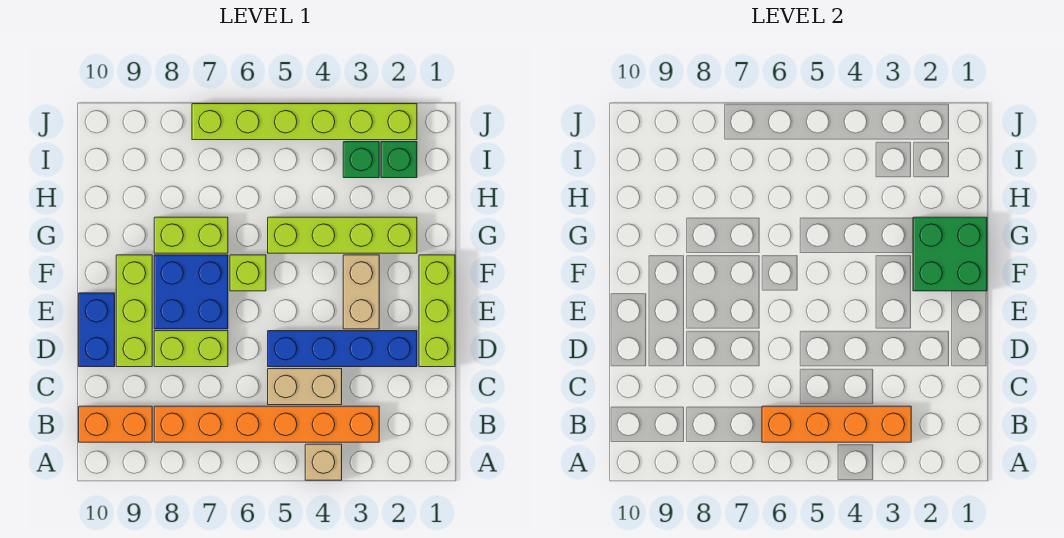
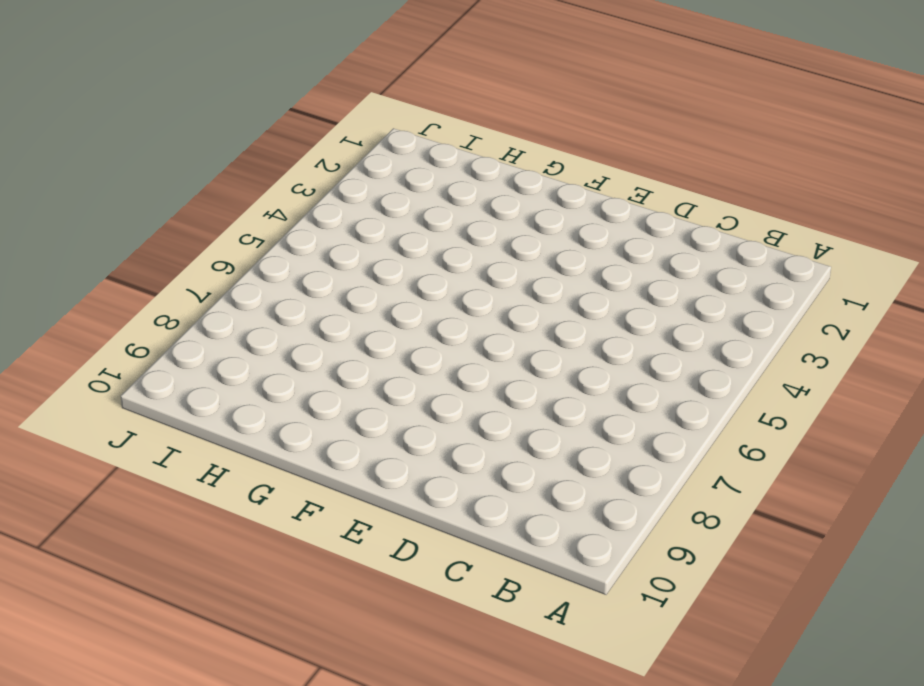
none -> tan brick A4 level 1
none -> orange brick B3:B8 level 1
none -> orange brick B9:B10 level 1

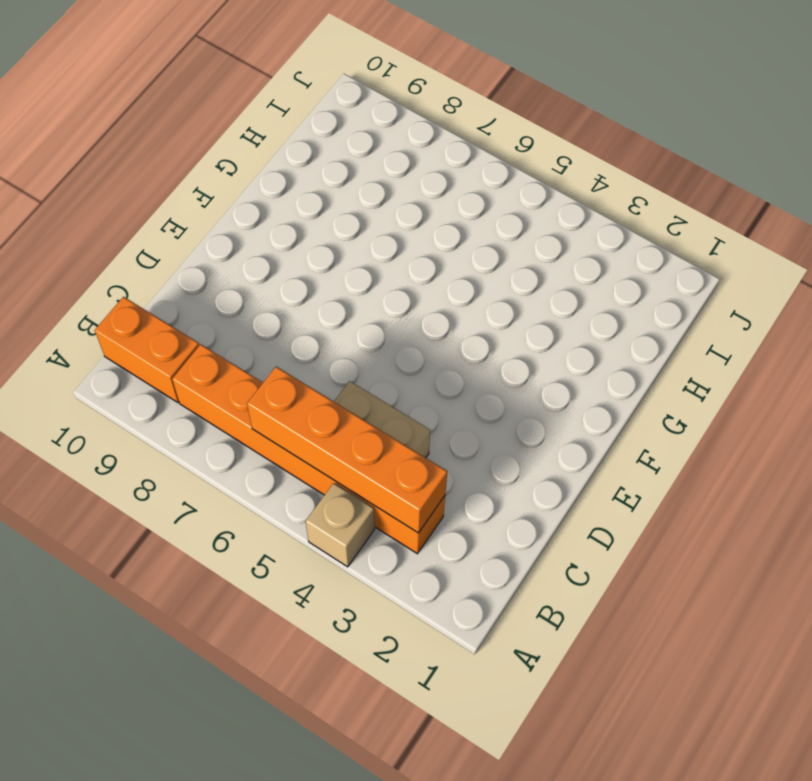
none -> lime brick D1:F1 level 1
none -> blue brick D2:D5 level 1
none -> lime brick D7:D8 level 1

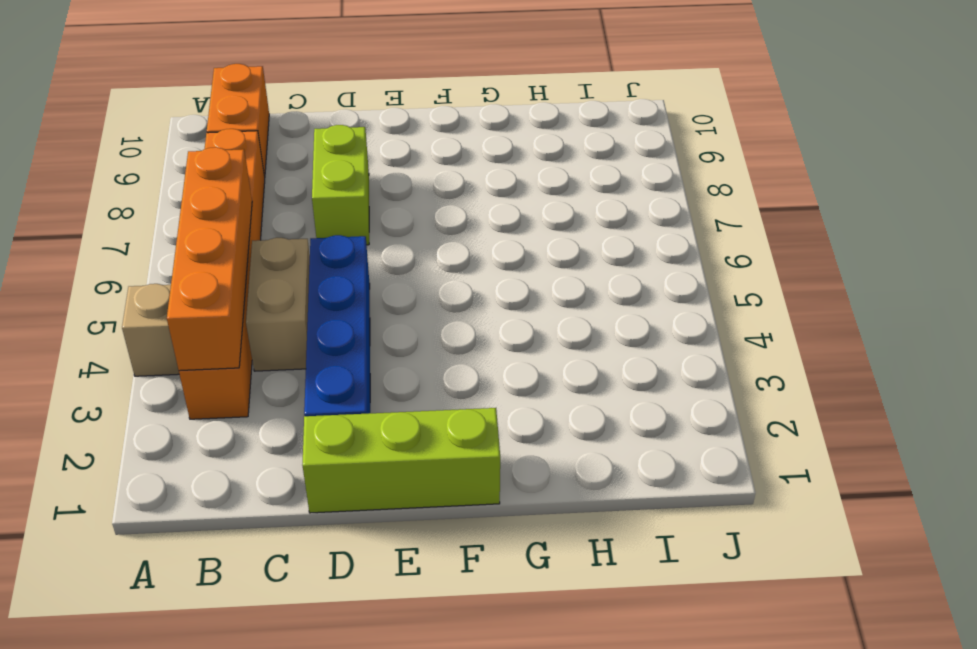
none -> lime brick D9:F9 level 1
none -> blue brick D10:E10 level 1
none -> tan brick E3:F3 level 1

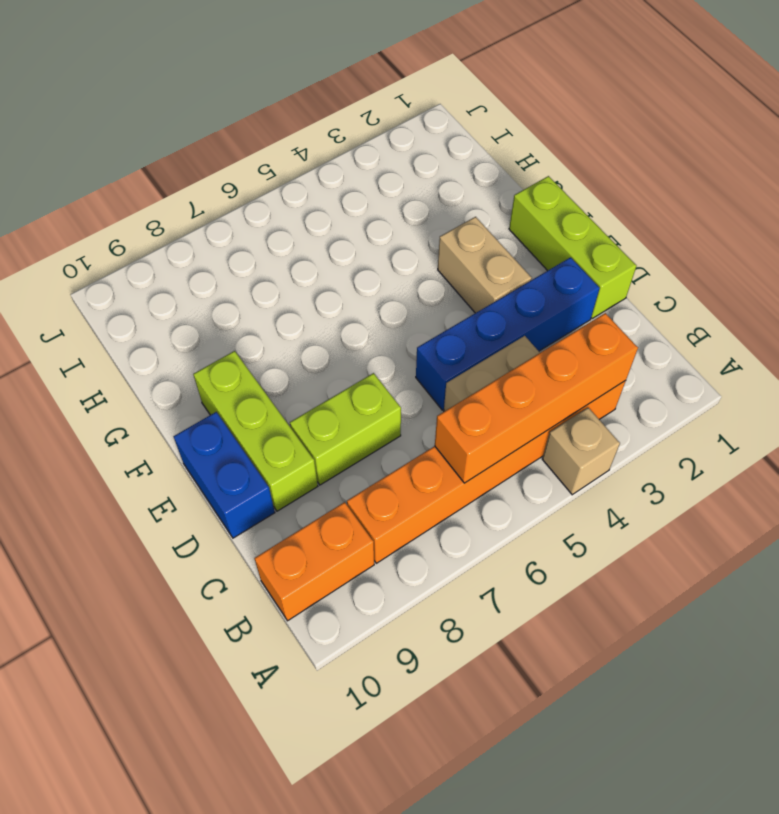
none -> blue brick E7:F8 level 1
none -> lime brick F6 level 1
none -> lime brick G2:G5 level 1

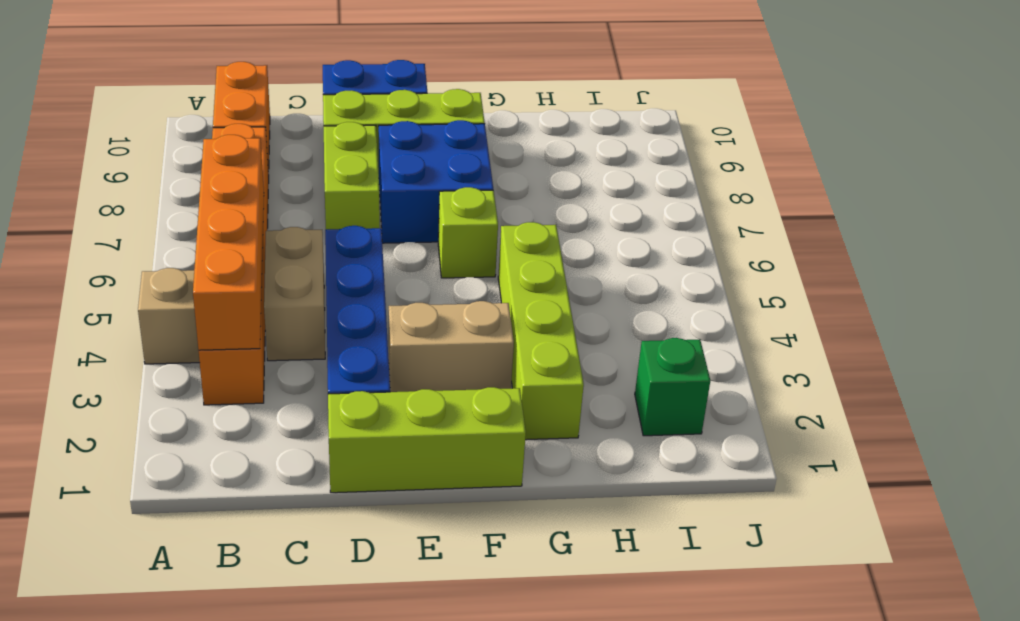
none -> lime brick G7:G8 level 1
none -> green brick I3 level 1
none -> lime brick J2:J7 level 1

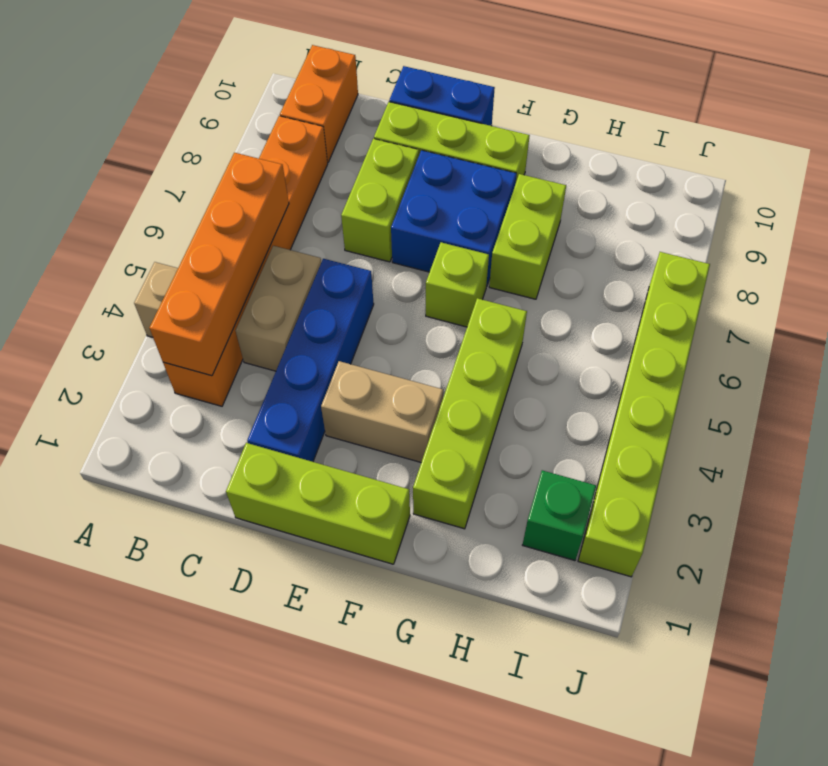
none -> green brick I3 level 1
none -> green brick F1:G2 level 2

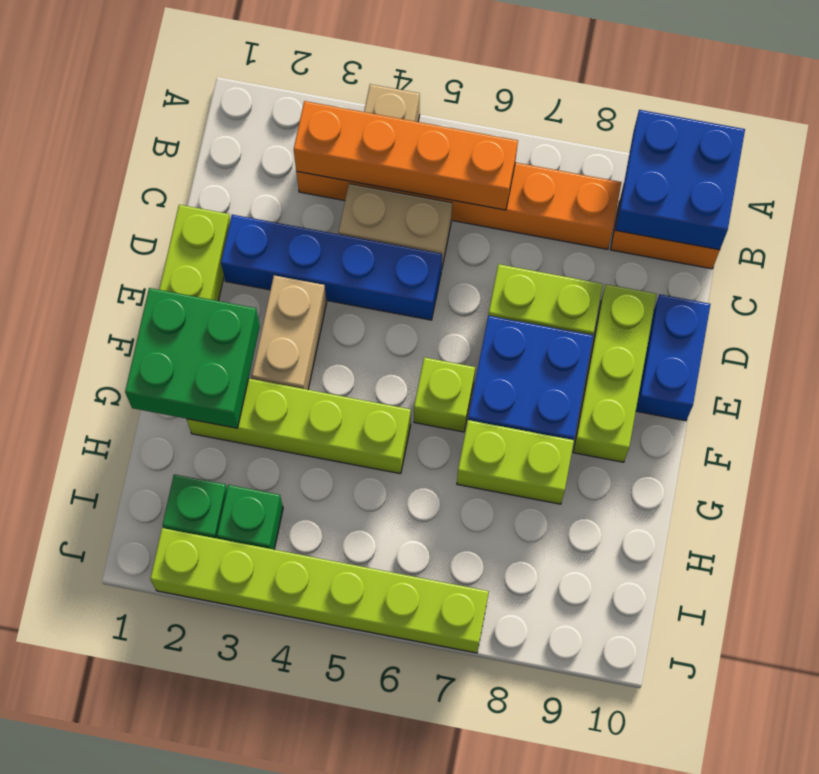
blue brick A9:B10 level 2 -> none

